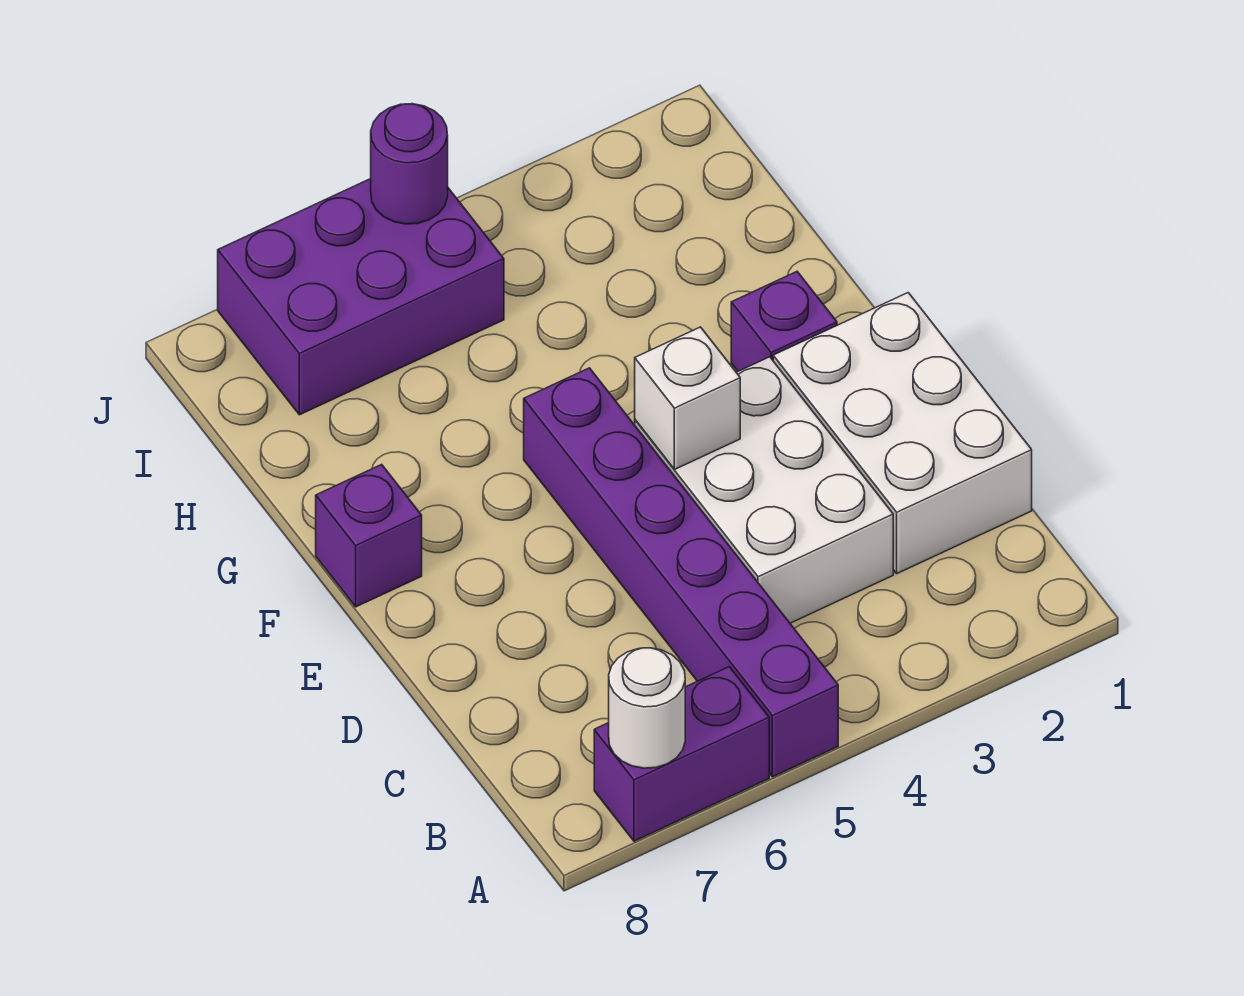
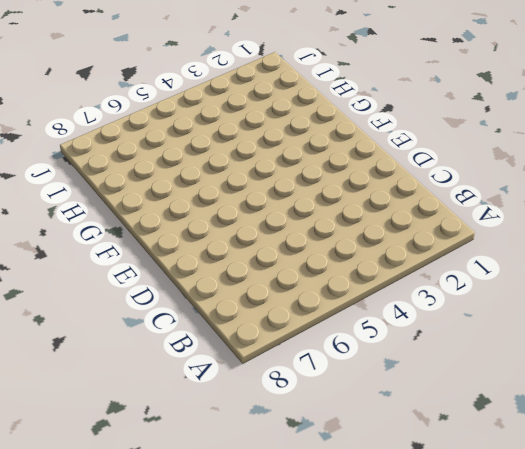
none -> purple brick A5:F5 level 1
none -> purple brick A6:A7 level 1

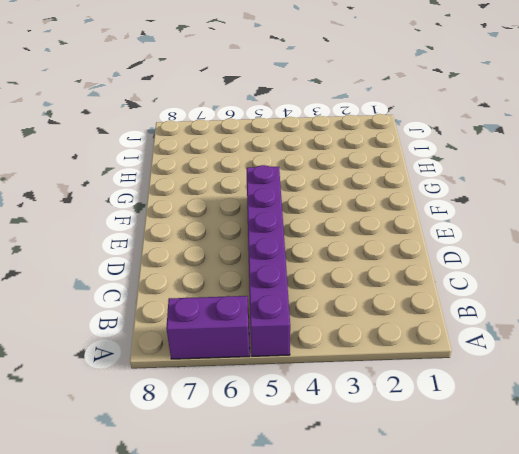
none -> white brick C1:E2 level 1
none -> white brick C3:E4 level 1

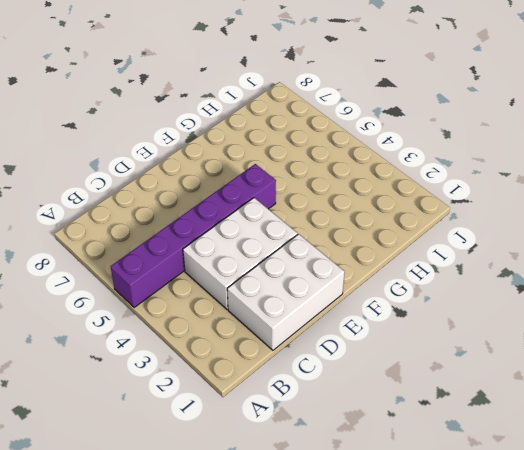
none -> purple brick A6:A7 level 1
none -> purple brick F2 level 1

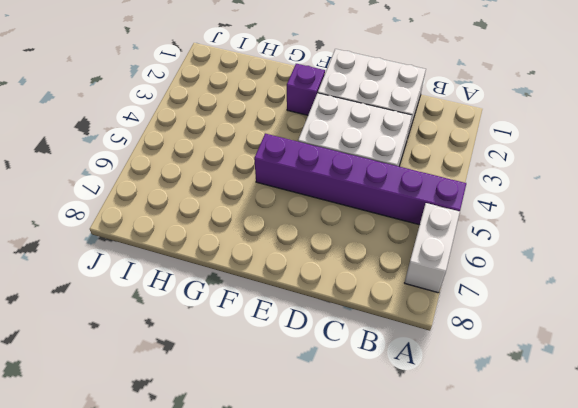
white brick A6:A7 level 1 -> purple brick A6:A7 level 1
none -> purple brick F8 level 1
none -> purple brick I5:J7 level 1

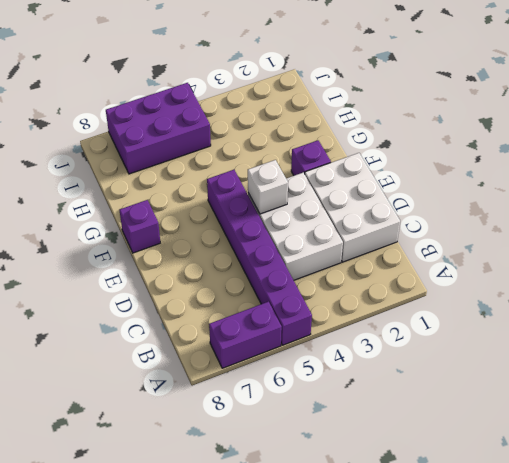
none -> white round brick A7 level 2
none -> purple round brick J5 level 2

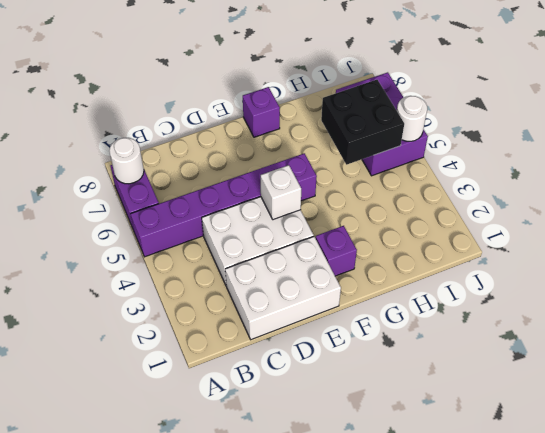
black brick H5:I6 level 2 -> none
white round brick J5 level 2 -> purple round brick J5 level 2

